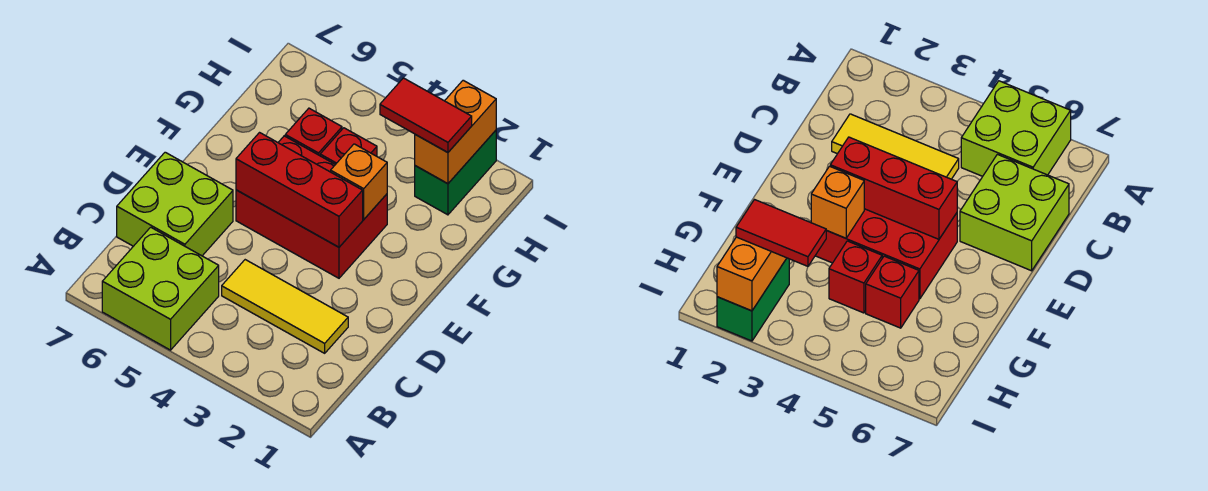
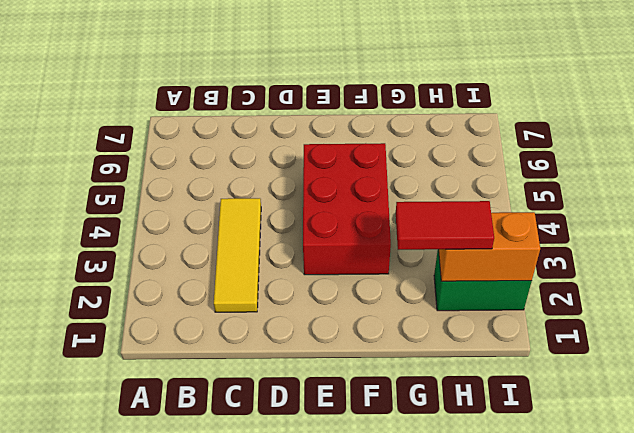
red tile G2:H2 level 3 -> red tile H2:H3 level 3
none -> lime brick A5:B6 level 1
none -> lime brick C6:D7 level 1

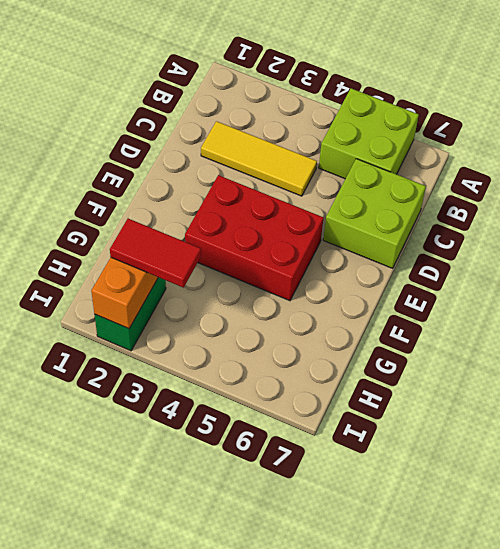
none -> red brick G4 level 1
none -> red brick G5 level 1

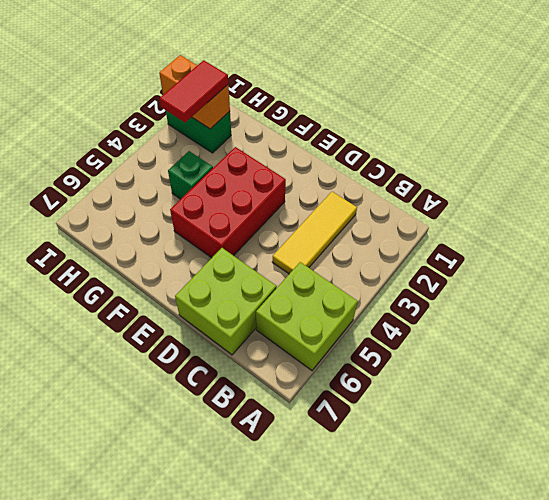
green brick G4 level 1 -> red brick G4 level 1
none -> red brick G5 level 1
none -> red brick E3:E5 level 2

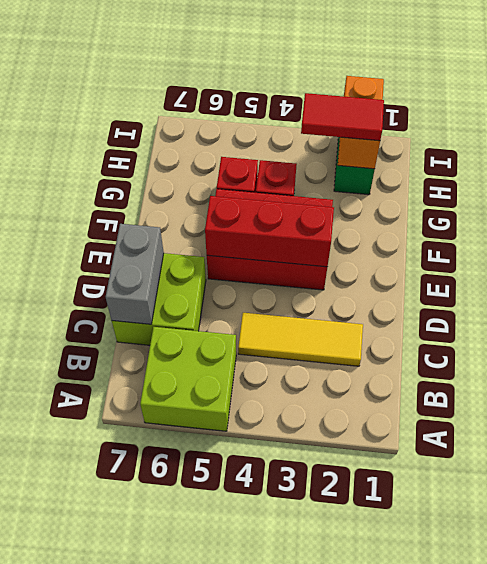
grey brick C7:D7 level 2 -> none
none -> orange brick F3 level 2

